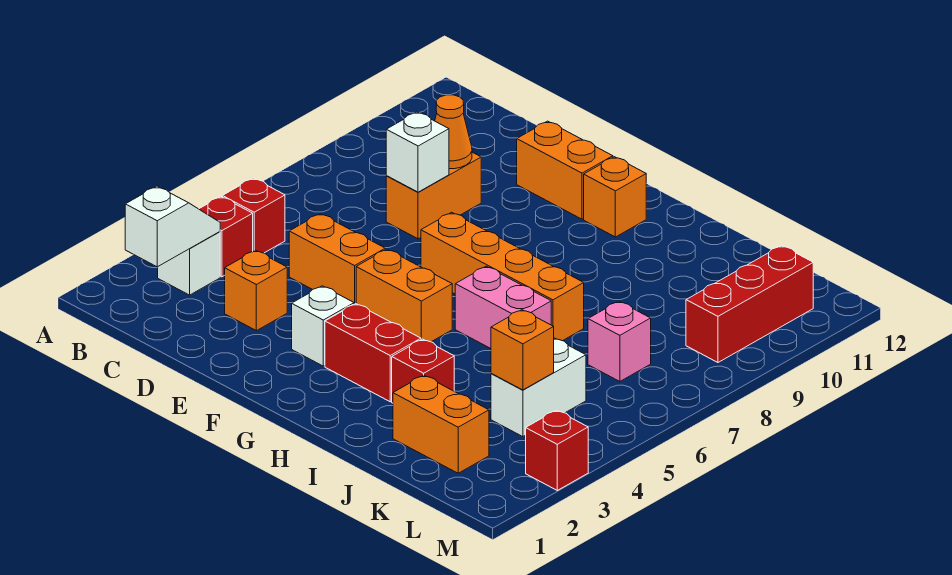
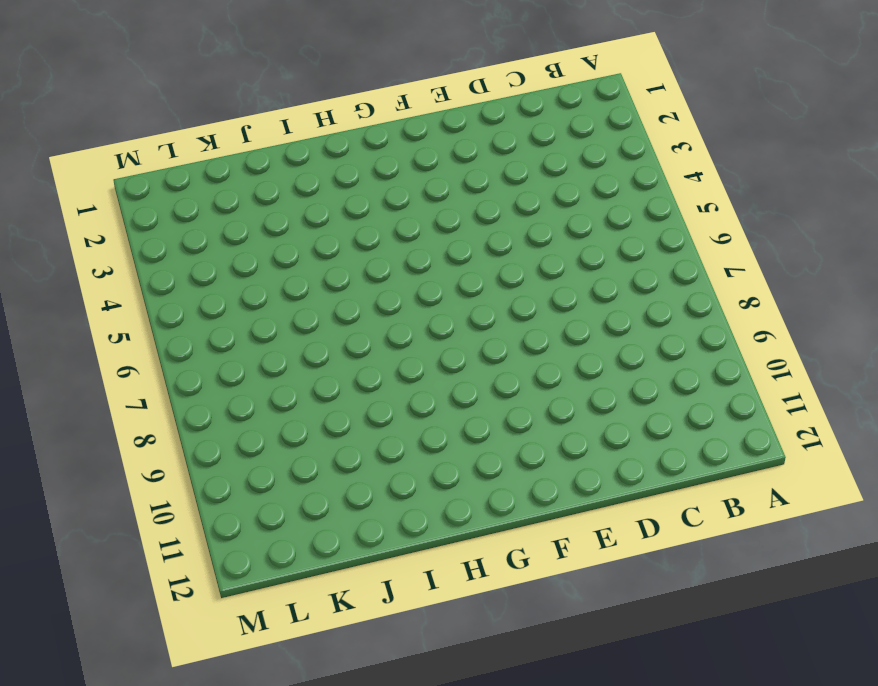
none -> white brick B3 level 1
none -> red brick B4 level 1
none -> red brick B5 level 1

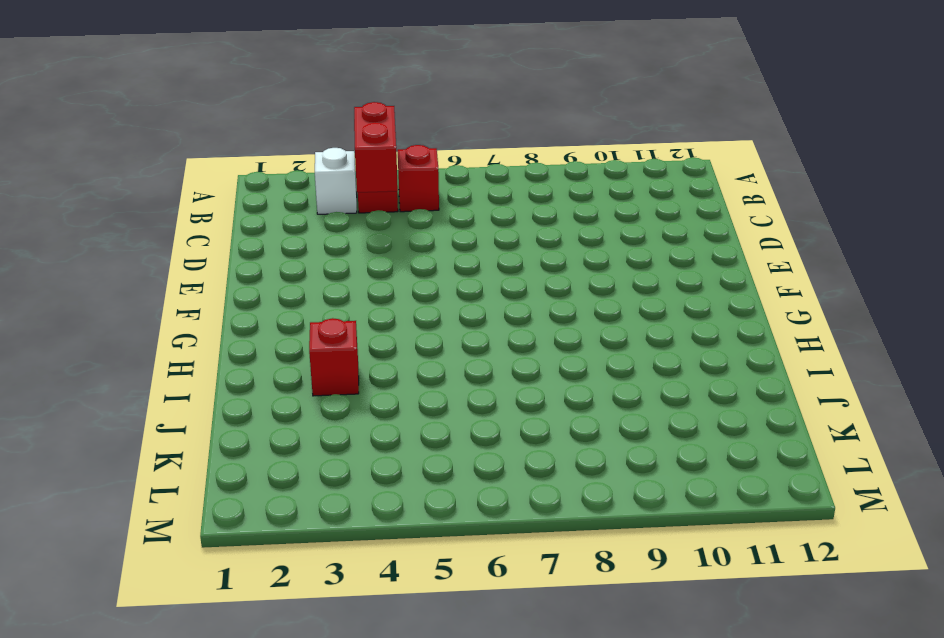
red brick B4:C4 level 2 -> red brick G3:H3 level 1
none -> orange brick D3 level 1
none -> orange brick D5:E5 level 1
none -> orange brick D8:D9 level 1

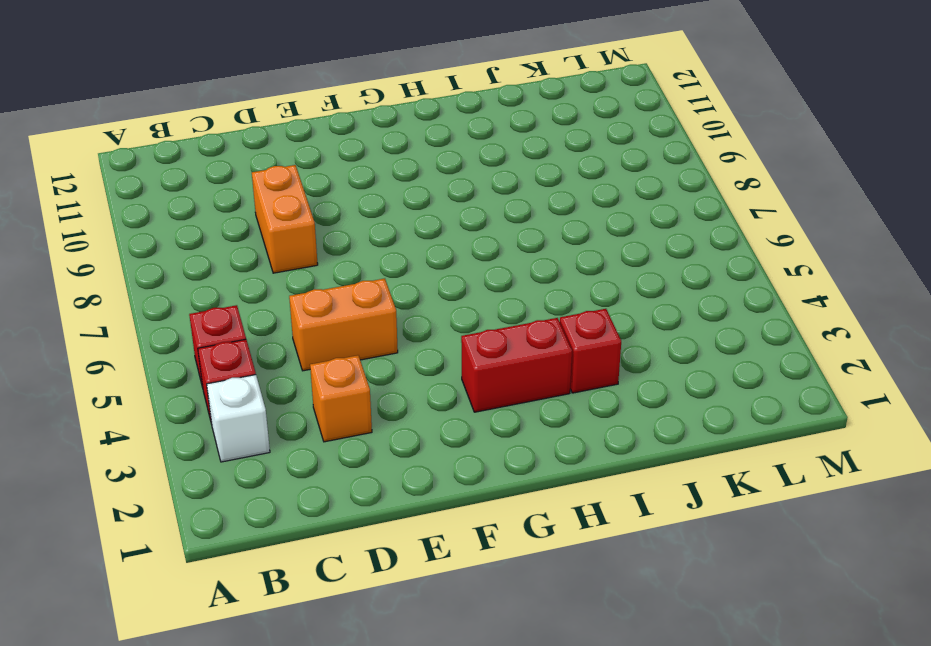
none -> orange brick E11:F11 level 1
none -> white brick F3 level 1
none -> orange brick F5:G5 level 1

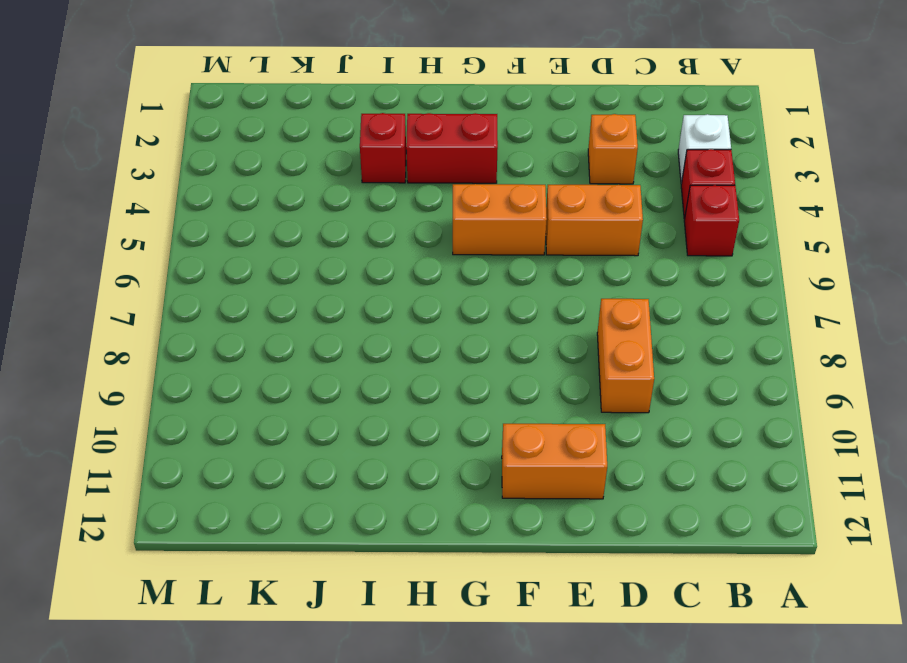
none -> white brick F3 level 1
none -> orange brick F7:I7 level 1
none -> orange brick G11 level 1

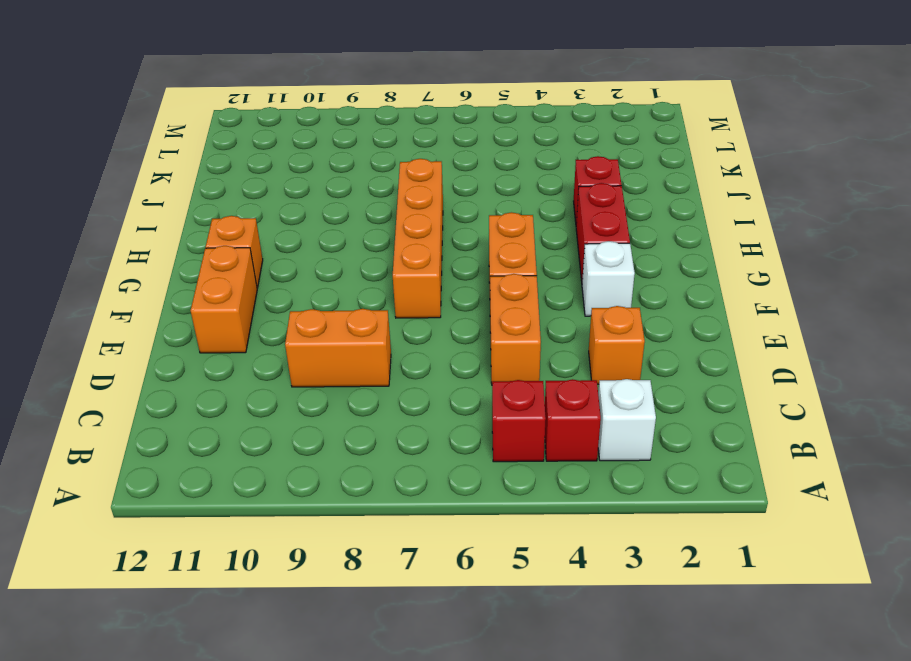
none -> pink brick H6:I6 level 1
none -> orange brick J2:K2 level 1
none -> white brick K4:K5 level 1

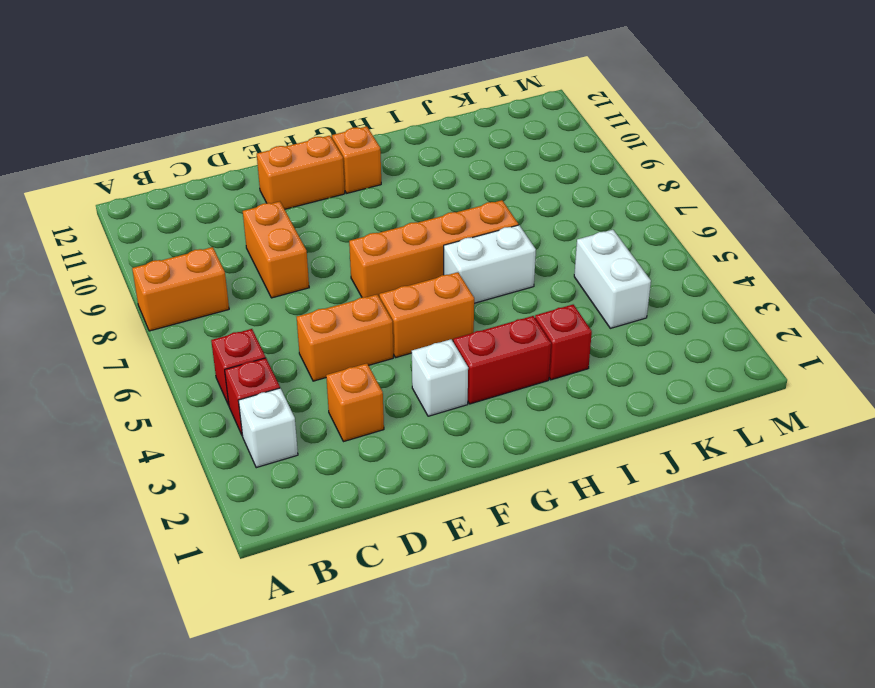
orange brick A8:B8 level 1 -> orange brick J2:K2 level 1
white brick H6:I6 level 1 -> pink brick H6:I6 level 1
none -> pink brick K7 level 1
none -> red brick L9:L11 level 1
none -> red brick M3 level 1

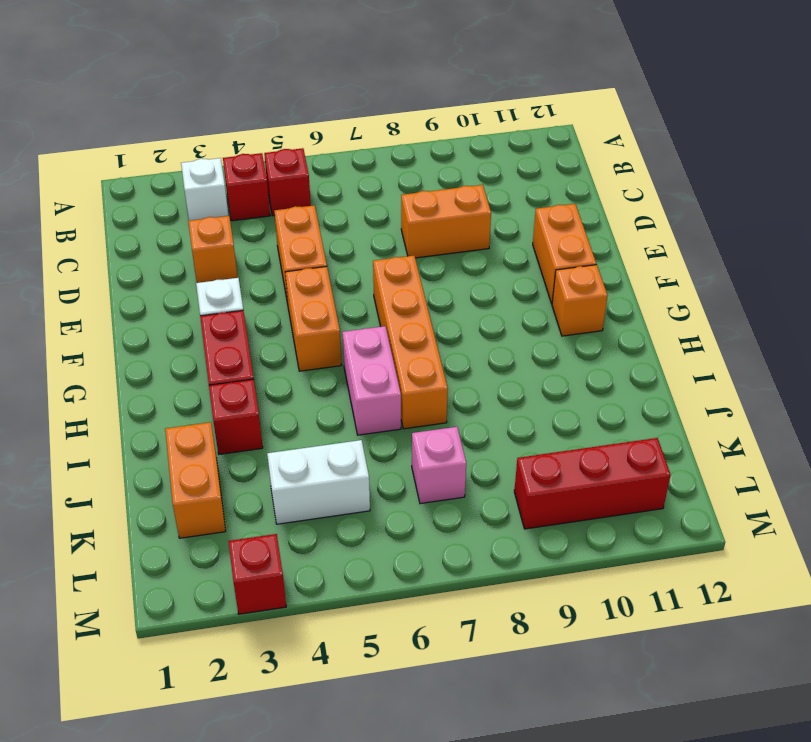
none -> white slope B2:B3 level 2 top 2
none -> white brick D8 level 2
none -> orange cone D9 level 2

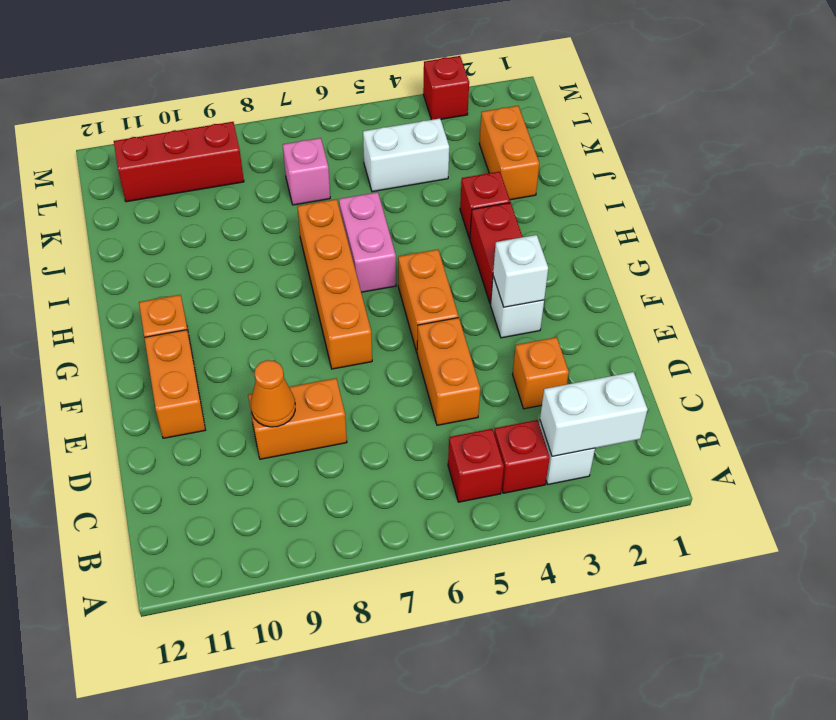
white brick B2:B3 level 2 -> white slope B2:B3 level 2 top 2
white brick F3 level 2 -> white brick D8 level 2
none -> orange brick K4 level 2

